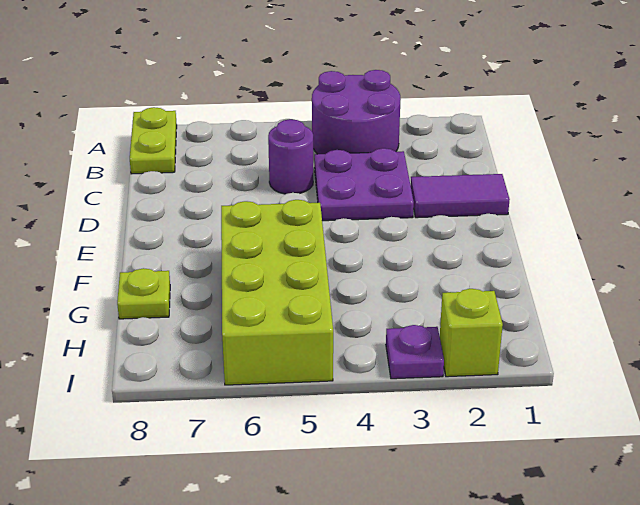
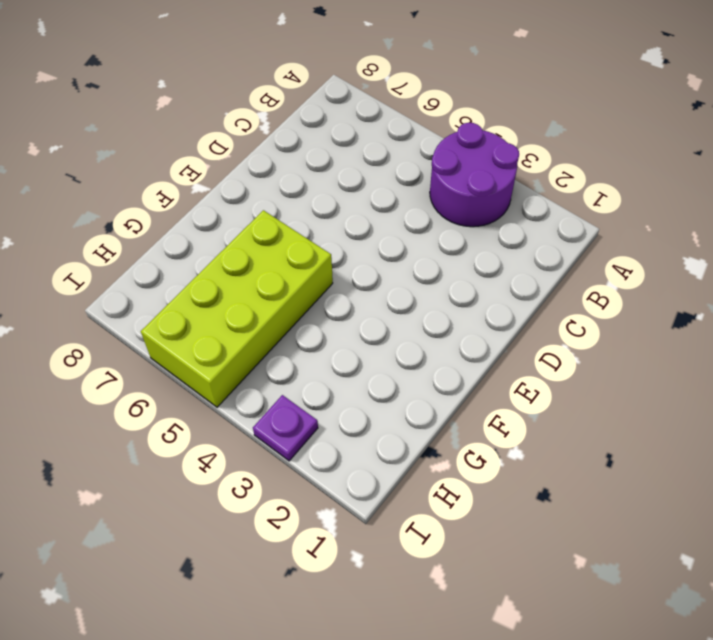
none -> lime plate A8:B8 level 1
none -> purple plate C3:D4 level 1

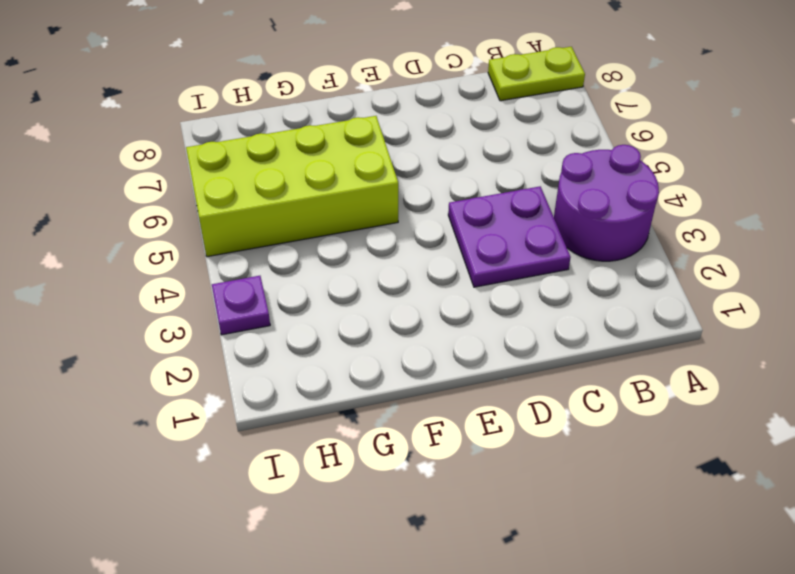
none -> purple round brick C5 level 1
none -> purple tile D1:D2 level 1

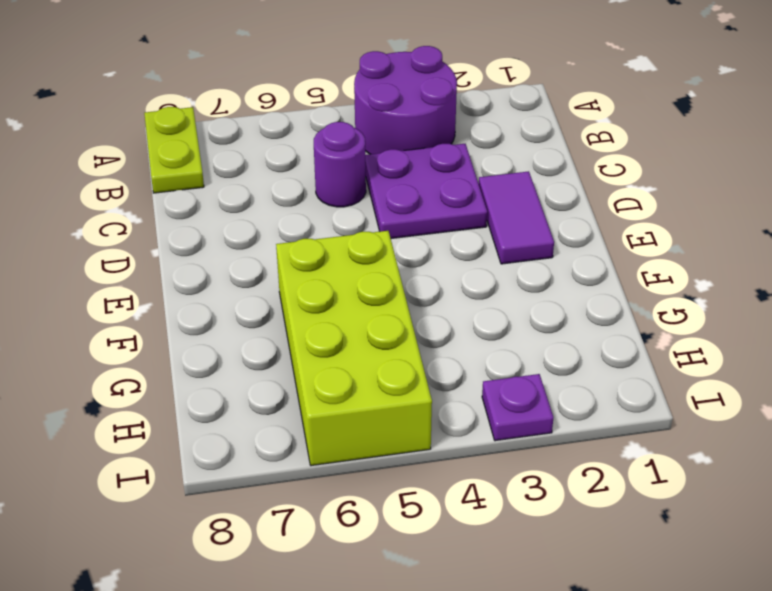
purple tile D2:E2 level 1 -> purple tile D1:D2 level 1
none -> lime plate G8 level 1
none -> lime brick I2 level 1

